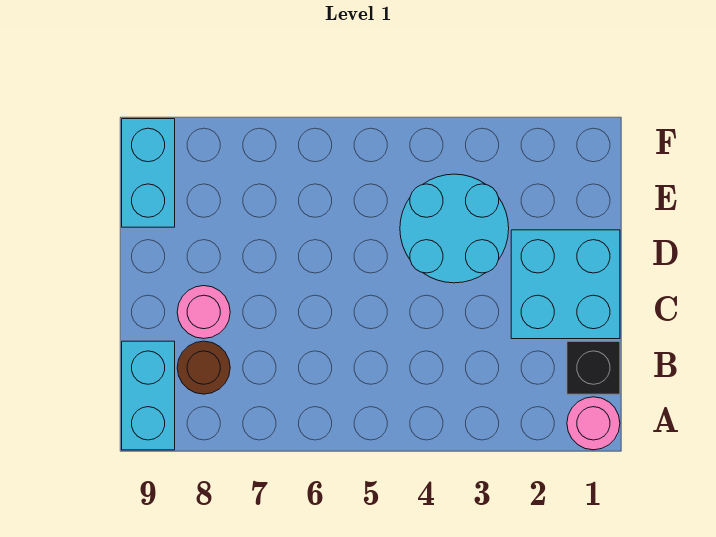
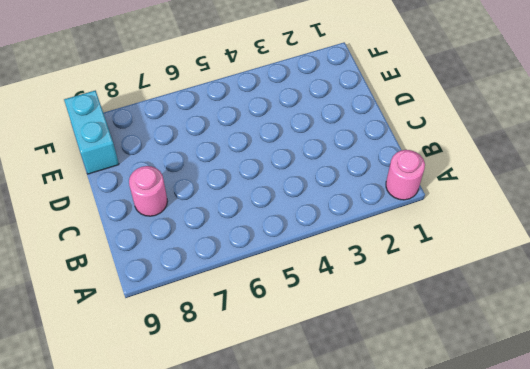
none -> cyan brick A9:B9 level 1
none -> black brick B1 level 1

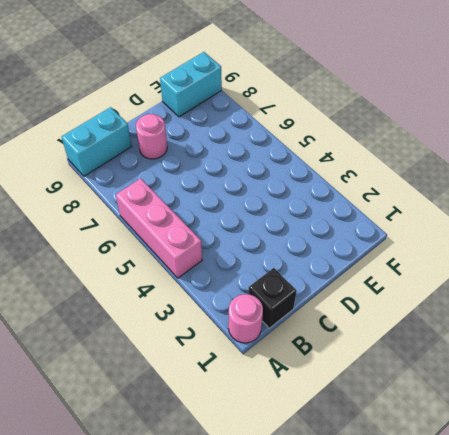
pink brick A4:A6 level 1 -> none
none -> brown round brick B8 level 1
none -> cyan brick C1:D2 level 1

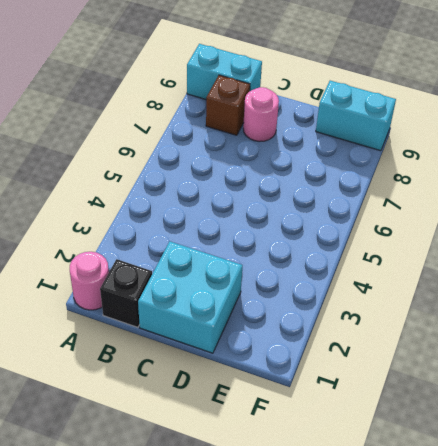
brown brick B8 level 1 -> brown round brick B8 level 1
none -> cyan round brick D3:E4 level 1

